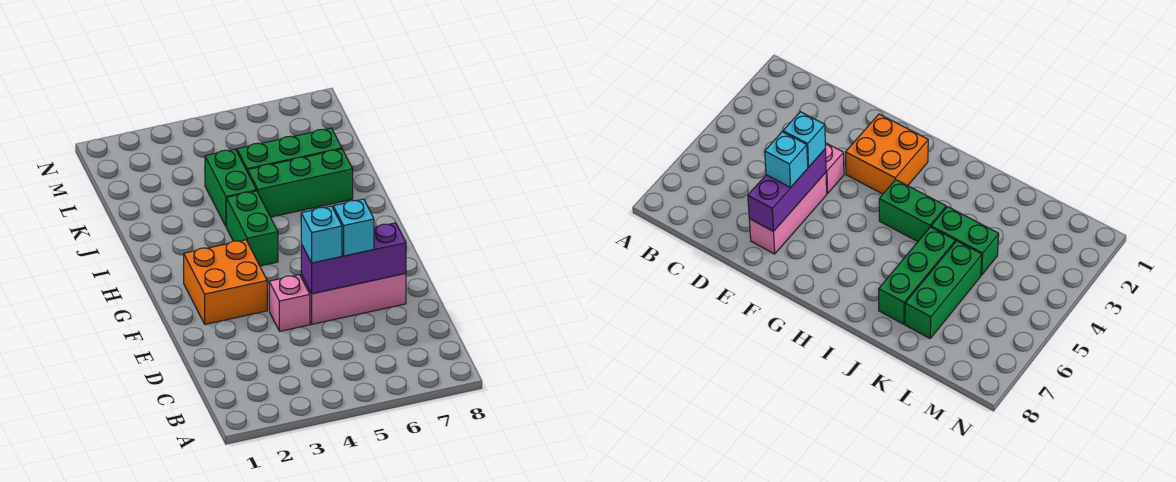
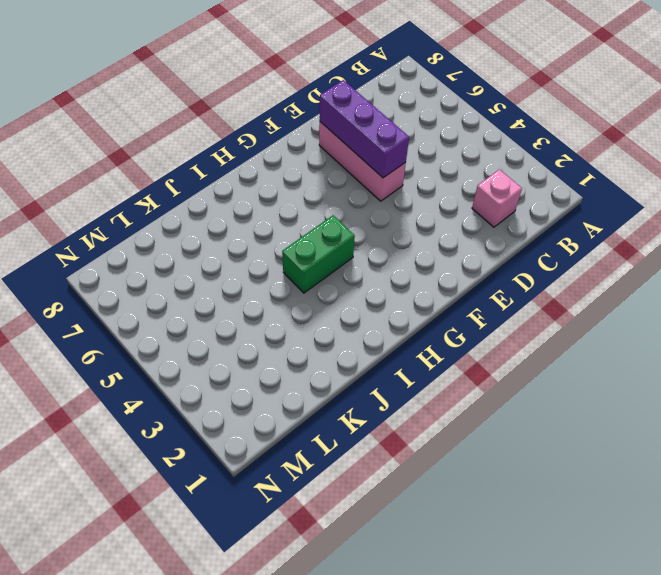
pink brick C2 level 1 -> pink brick E4 level 1
none -> orange brick F2:G3 level 1
none -> green brick J4:K4 level 1

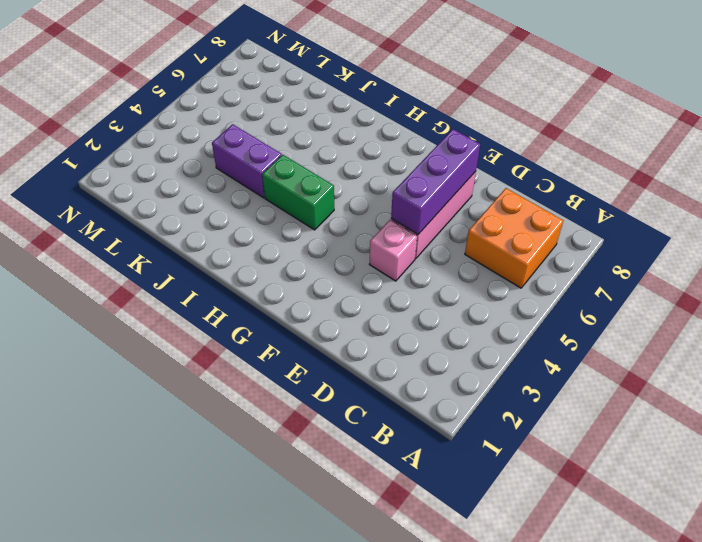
orange brick B6:C7 level 1 -> orange brick F2:G3 level 1
purple brick J4:K4 level 1 -> green brick J4:K4 level 1
none -> green brick J5:J7 level 1
none -> green brick K5:K7 level 1

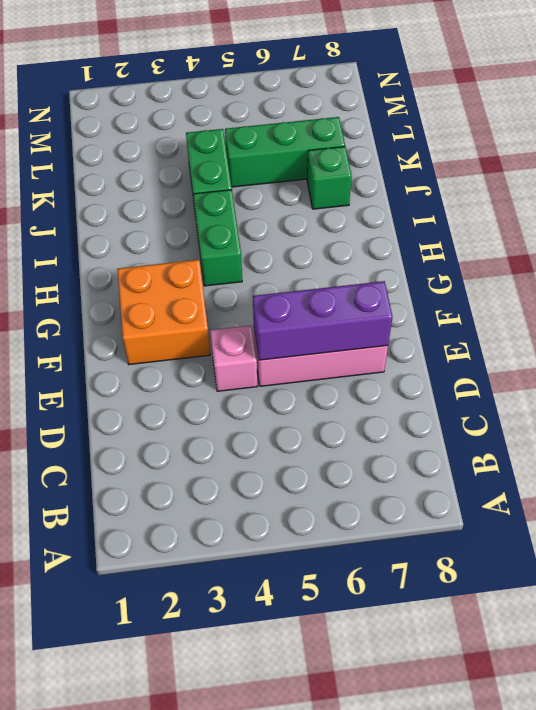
green brick J7 level 1 -> green brick J5:J7 level 1
none -> cyan brick E5 level 3
none -> cyan brick E6 level 3

